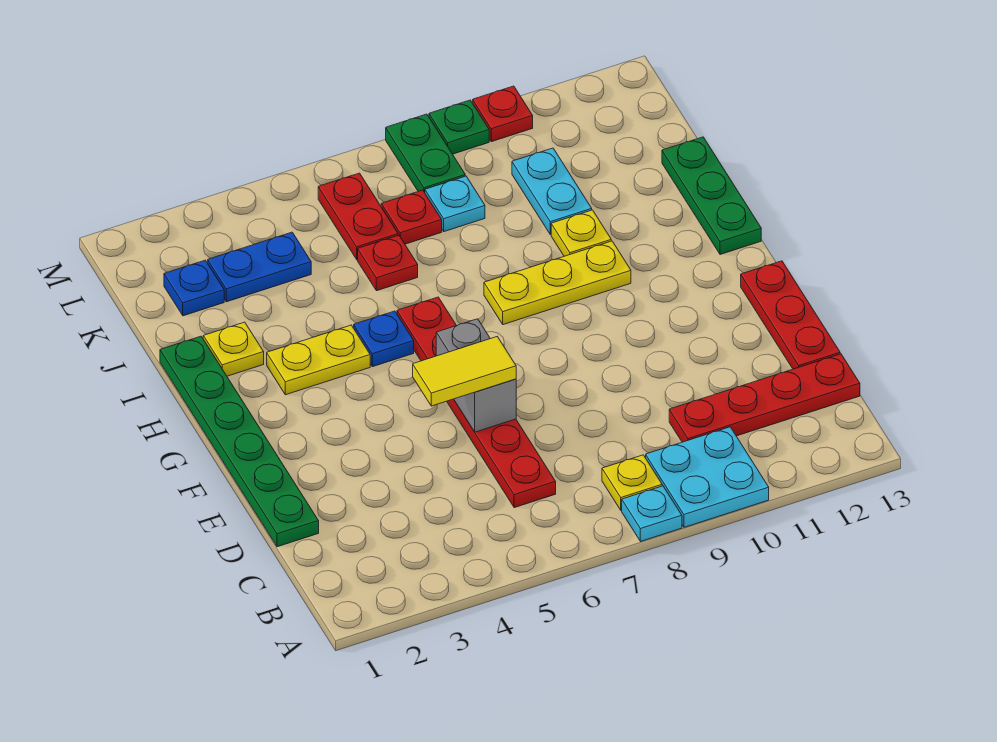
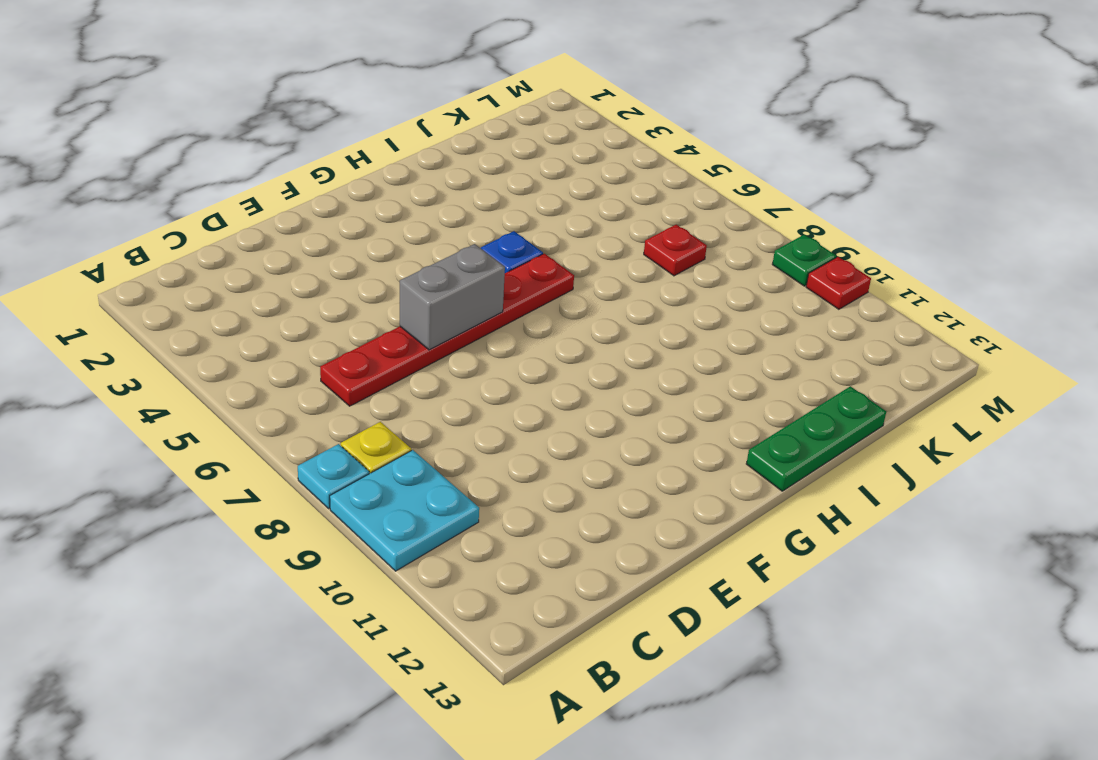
none -> red plate C10:C13 level 1
none -> green plate D1:I1 level 1
none -> red plate D13:F13 level 1

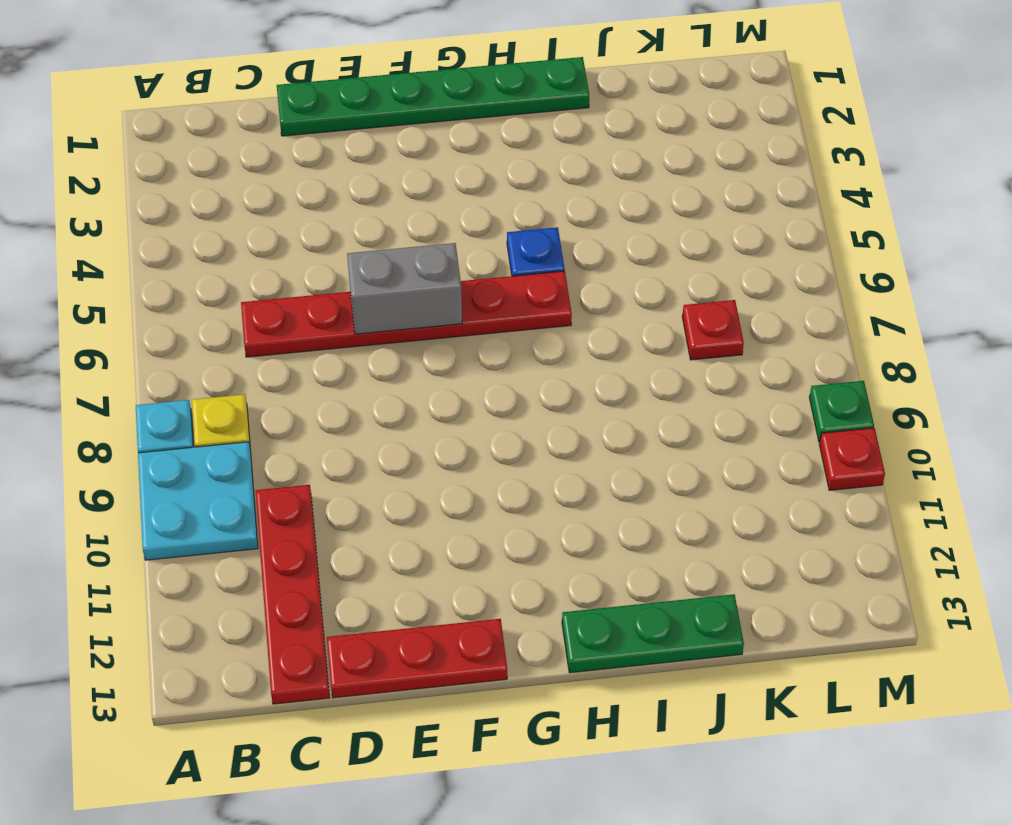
none -> yellow plate H3:H4 level 1
none -> yellow plate H8:H10 level 1
none -> yellow plate I2 level 1

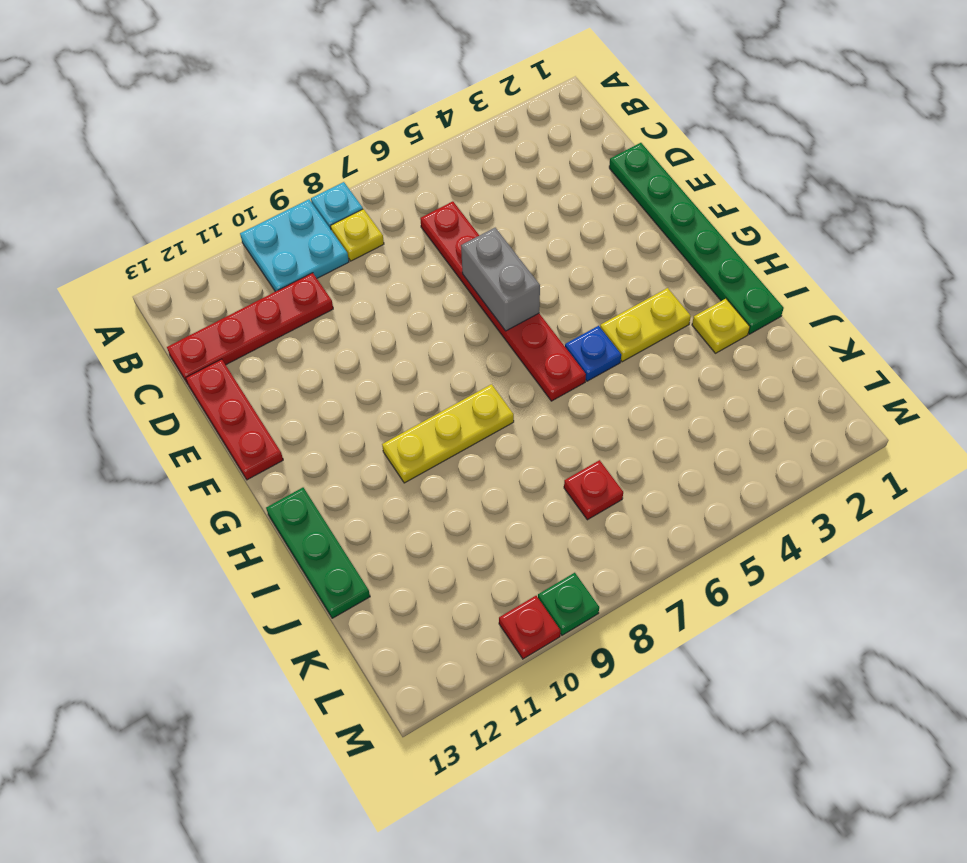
none -> yellow plate I10 level 1
none -> red plate J6 level 1
none -> cyan plate J10:K10 level 1

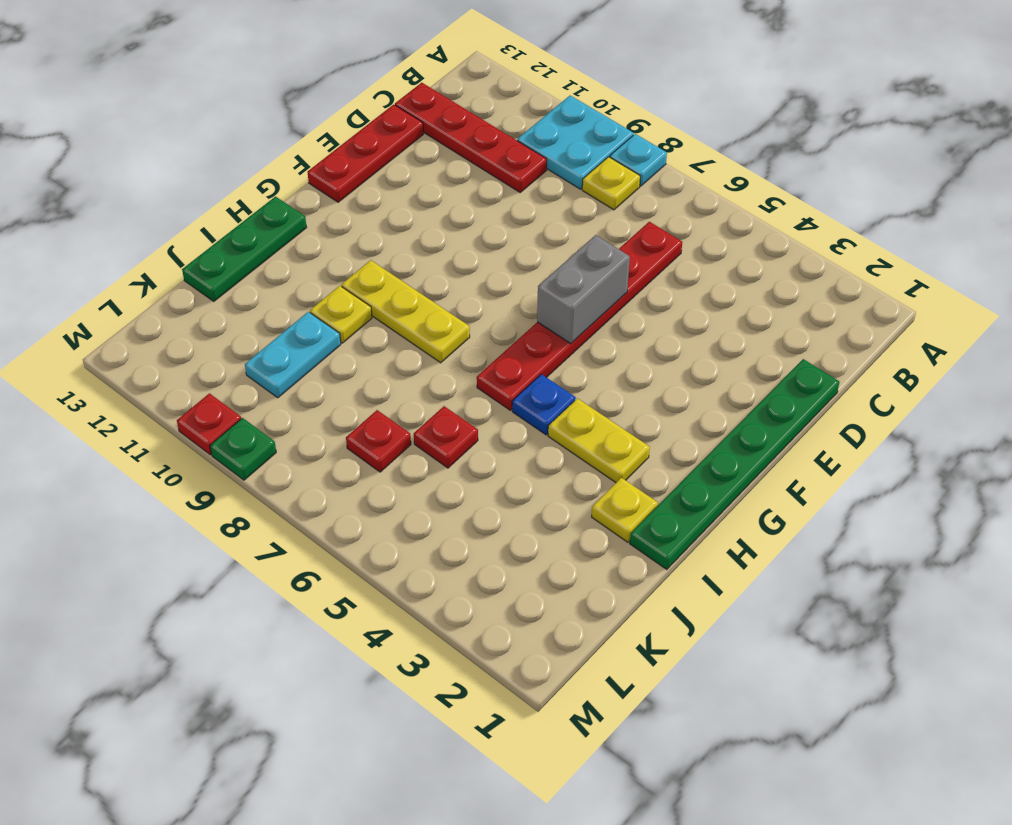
none -> blue plate K2 level 1
none -> blue plate K3:K4 level 1
none -> red plate K6:L6 level 1

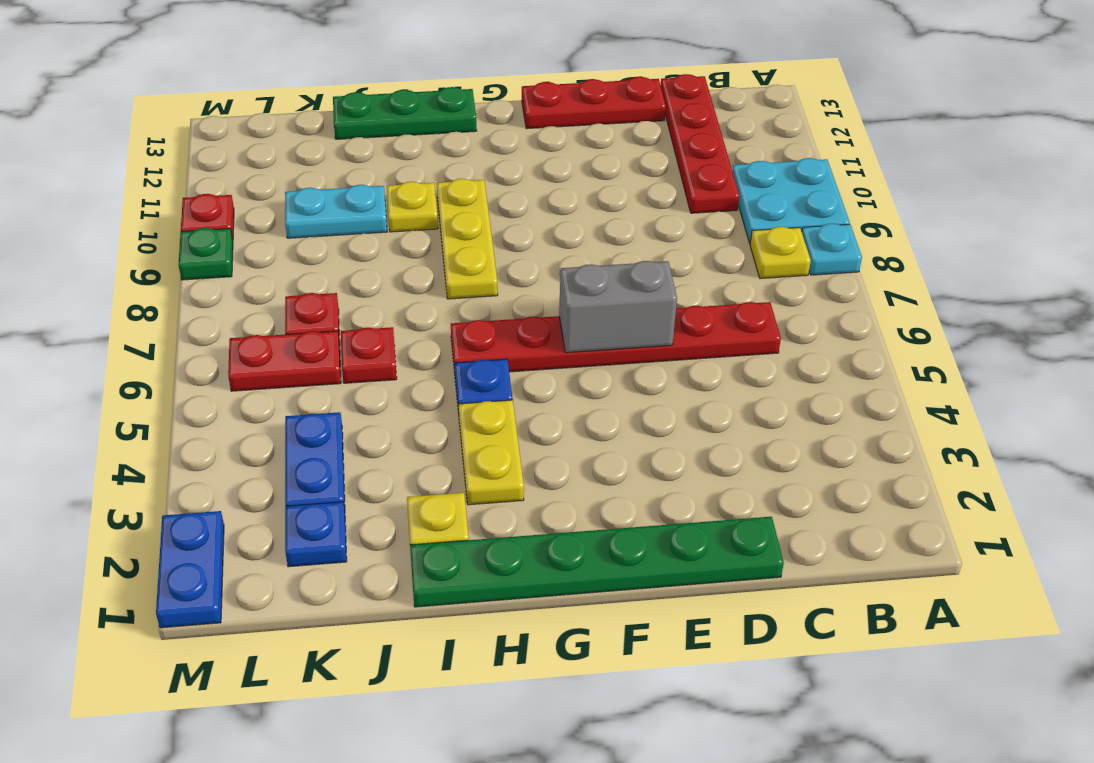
blue plate M1:M2 level 1 -> none
none -> cyan plate K8 level 1
none -> green plate L8:M8 level 1
none -> yellow tile E5:E6 level 3

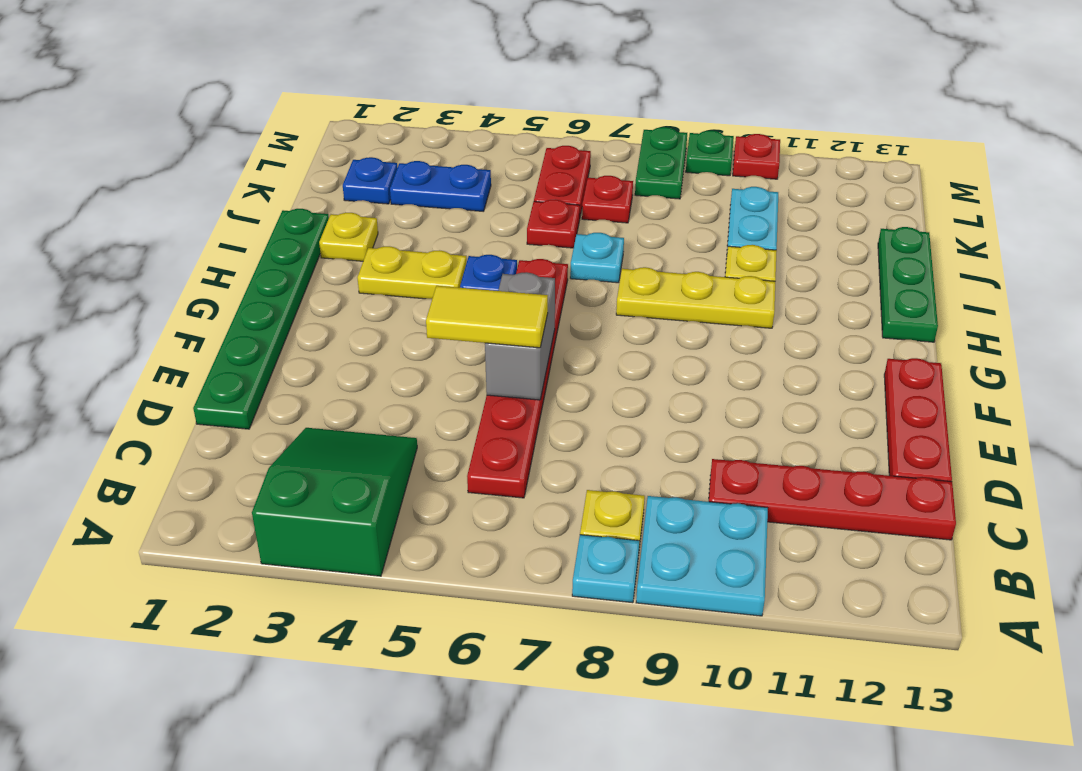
green slope A3:C4 level 1 top A -> none
cyan plate I7 level 1 -> cyan plate K8 level 1

